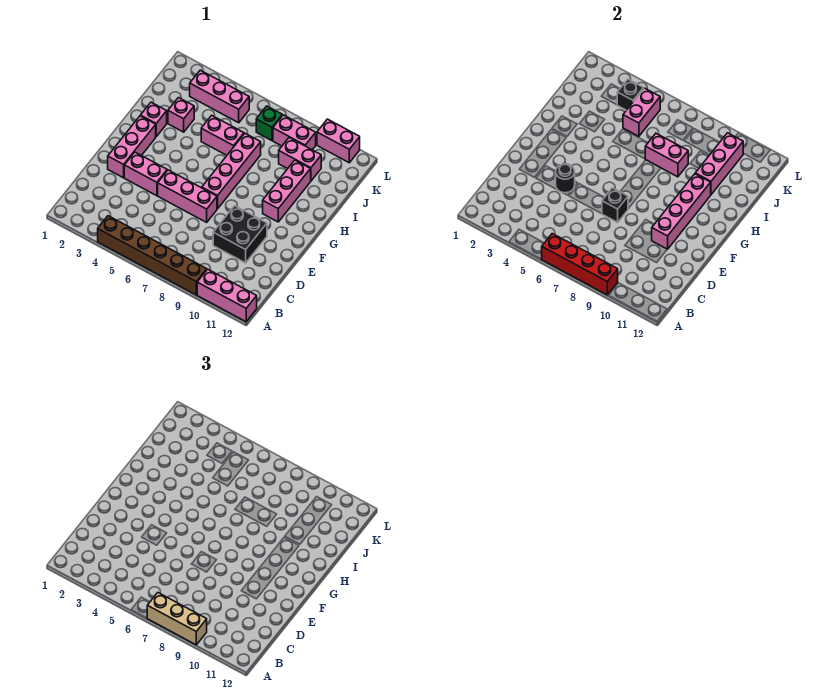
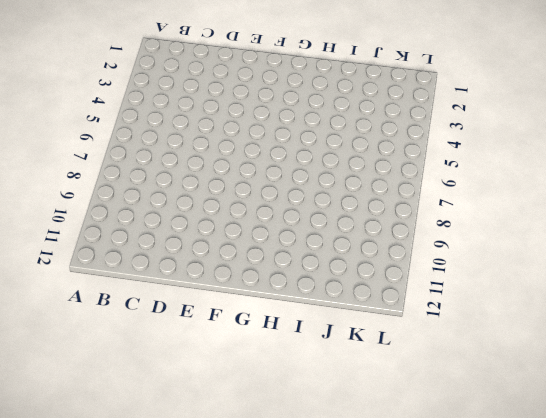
none -> brown brick A4:A9 level 1
none -> pink brick A10:A12 level 1
none -> black brick D9:E10 level 1

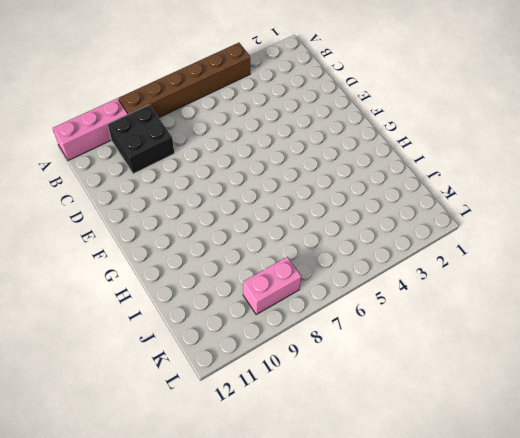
black brick B9:C10 level 1 -> black brick D9:E10 level 1
none -> pink brick E2:G2 level 1
none -> pink brick E3:E4 level 1
none -> pink brick E5:E7 level 1

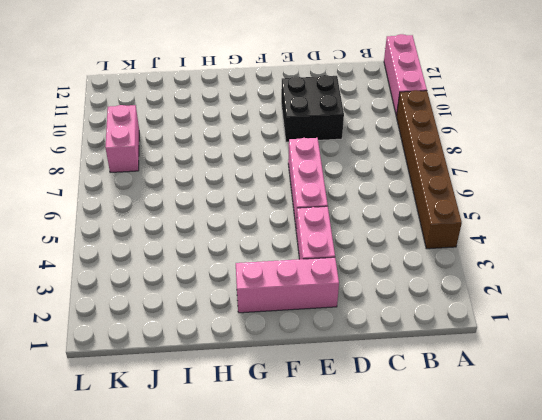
none -> pink brick F7:I7 level 1
none -> pink brick G10:I10 level 1
none -> pink brick H2 level 1

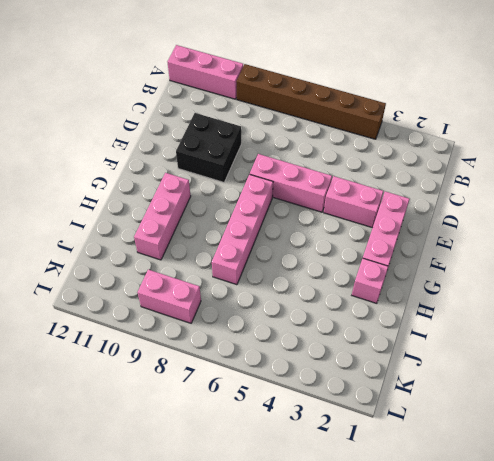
none -> pink brick I3 level 1
none -> pink brick I5:I6 level 1
none -> pink brick J9:J10 level 1

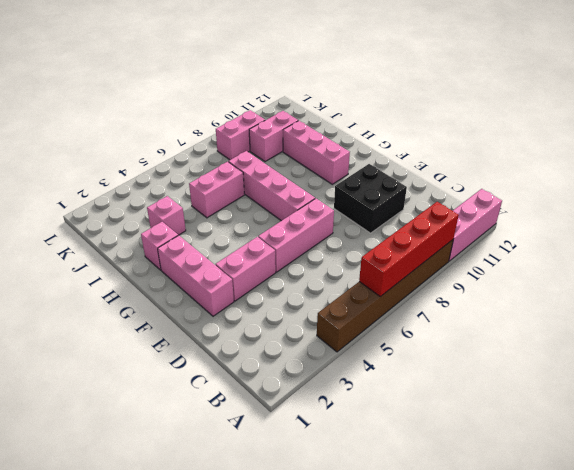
none -> pink brick K3:K5 level 1
none -> green brick K7 level 1
none -> pink brick L10:L11 level 1

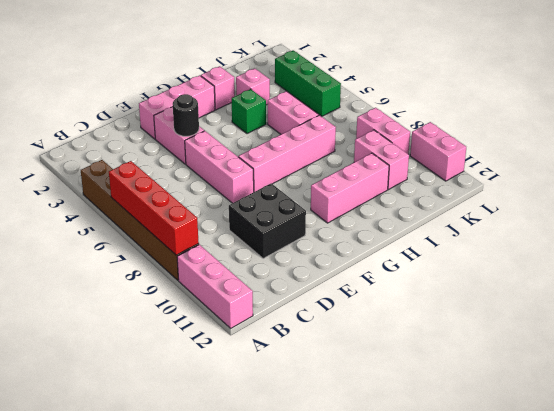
green brick H4 level 1 -> green brick K7 level 1
green brick K3:K5 level 1 -> pink brick K3:K5 level 1
none -> black brick E7 level 2
none -> pink brick E10:H10 level 2
none -> pink brick I7:I8 level 2

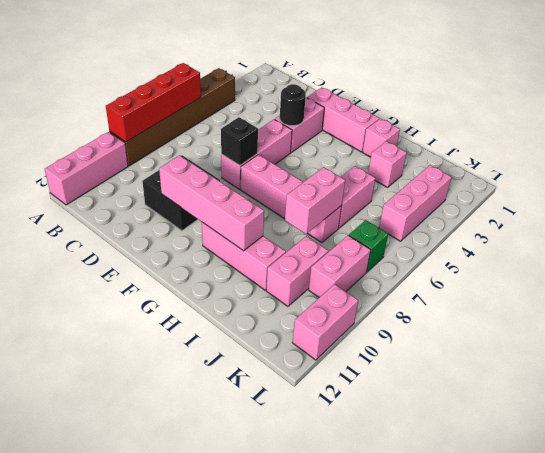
none -> pink brick I10:K10 level 2
none -> pink brick J5:K5 level 2
none -> black brick K4 level 2

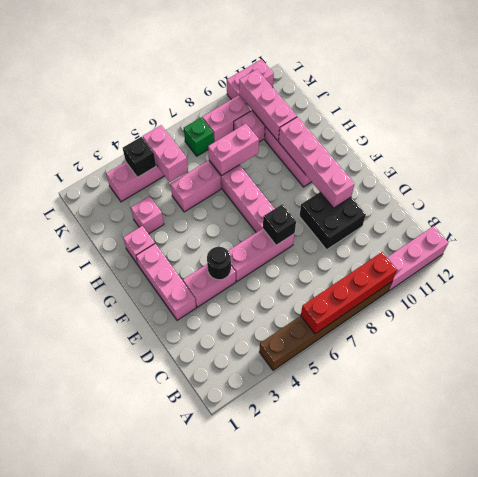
none -> tan brick A7:A9 level 3

